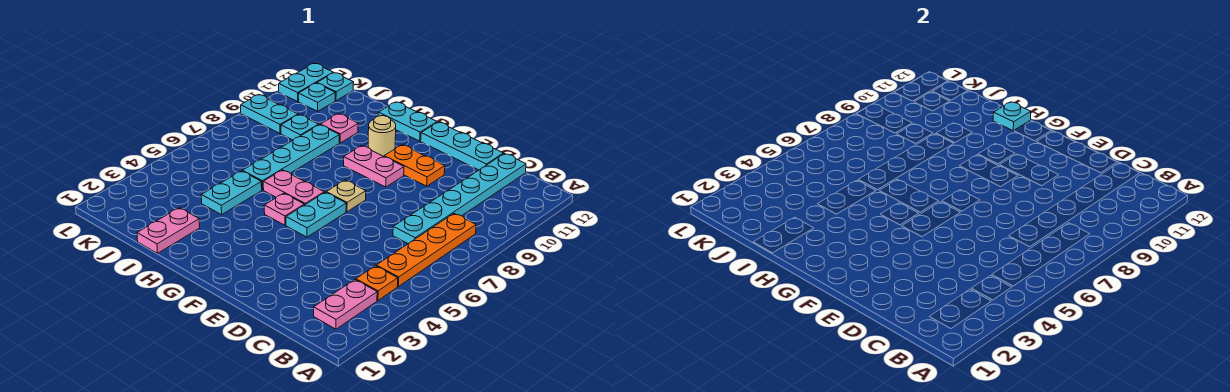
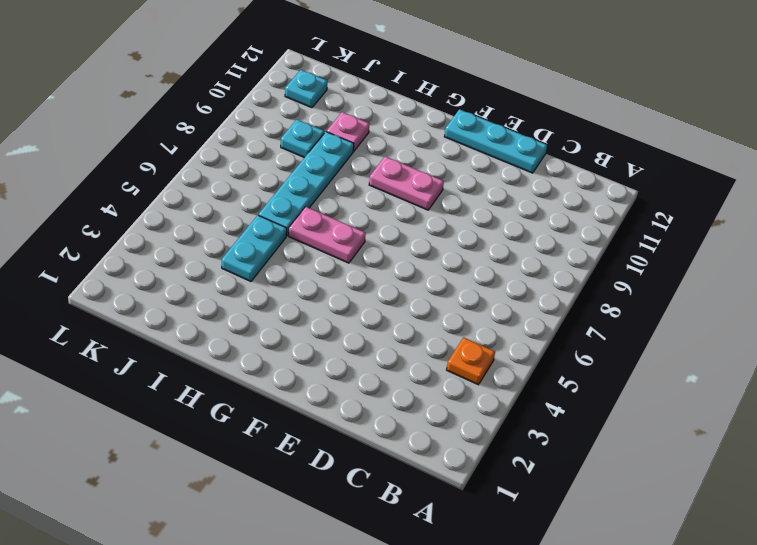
none -> pink plate B2:B3 level 1
none -> orange plate B5:B8 level 1
none -> cyan plate C7:C12 level 1

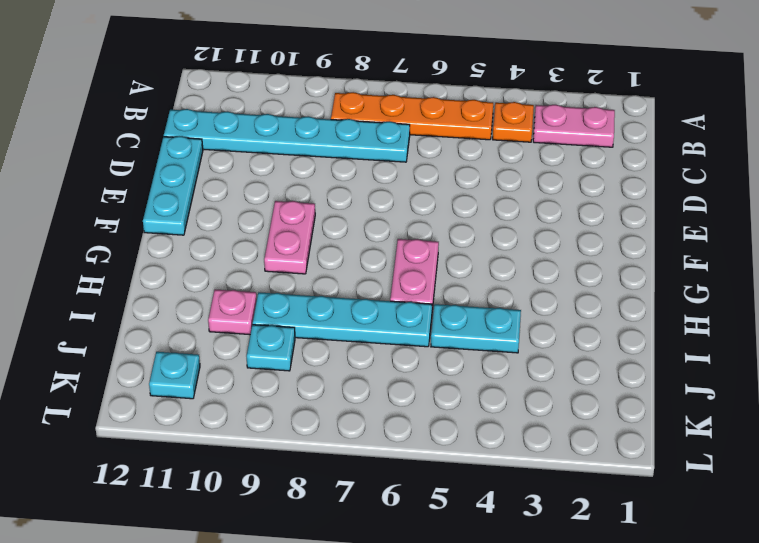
none -> orange plate E10:F10 level 1
none -> cyan plate F5:F6 level 1
none -> tan plate F7 level 1

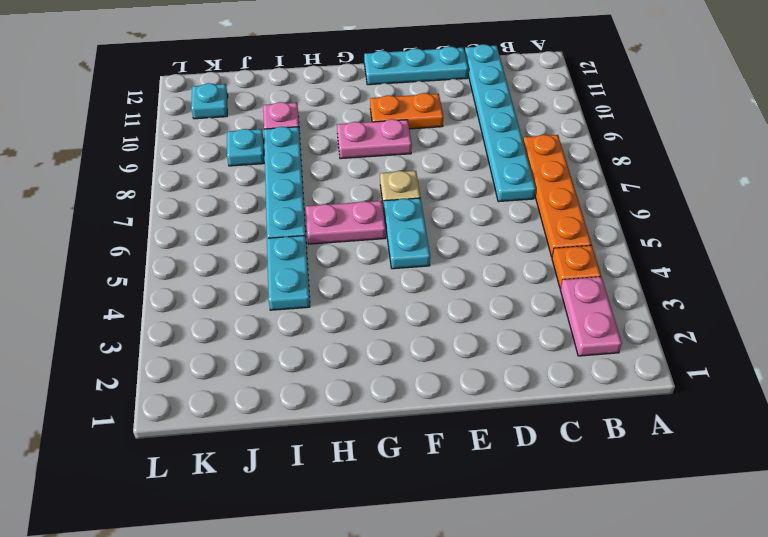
none -> pink plate G5 level 1
none -> tan round brick G10 level 1
none -> cyan plate G12:H12 level 1

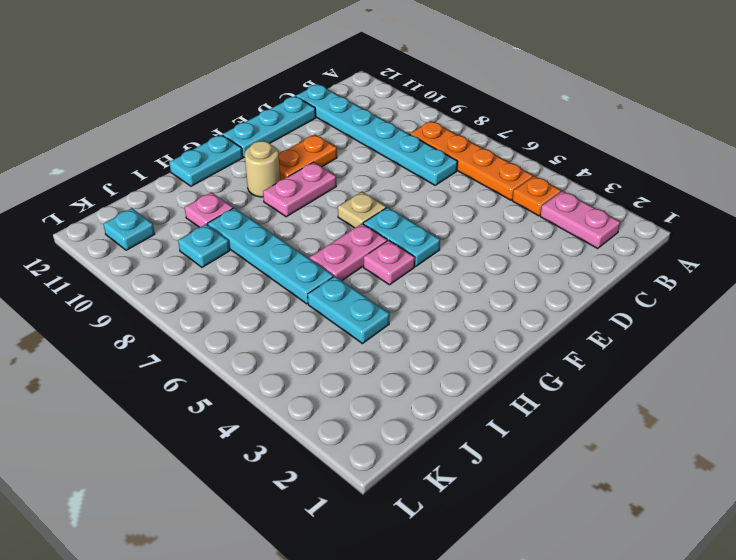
none -> pink plate I1:I2 level 1
none -> cyan plate K9:L9 level 1
none -> cyan plate K12 level 1

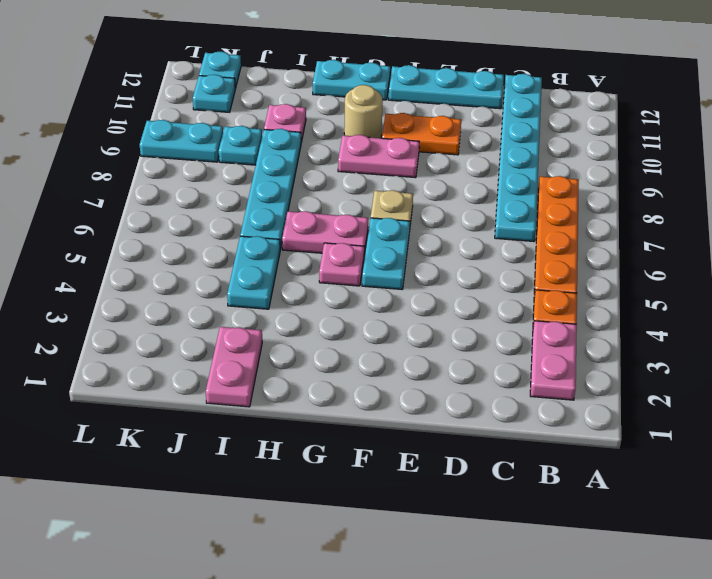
none -> cyan plate L11:L12 level 1
none -> cyan plate H12 level 2

